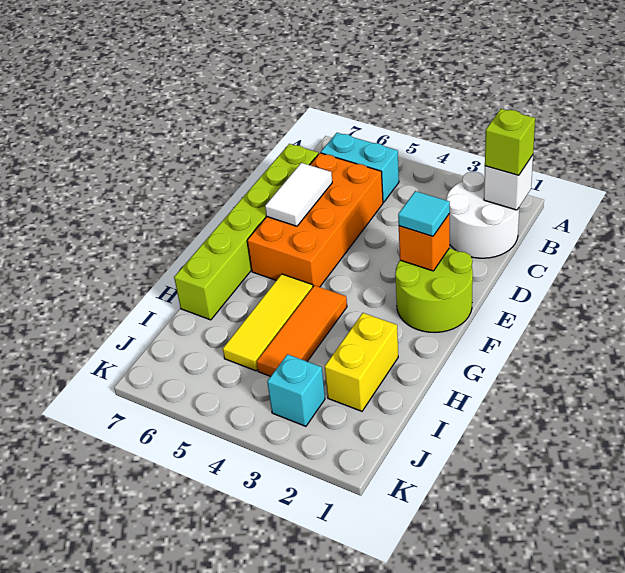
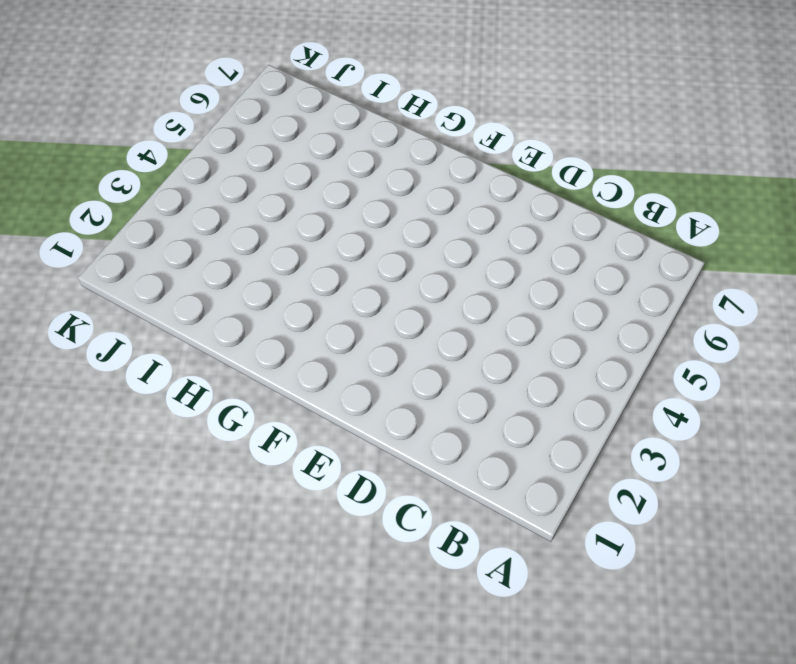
none -> white round brick B1:C2 level 1
none -> cyan brick B5:B6 level 1
none -> orange brick C5:F6 level 1

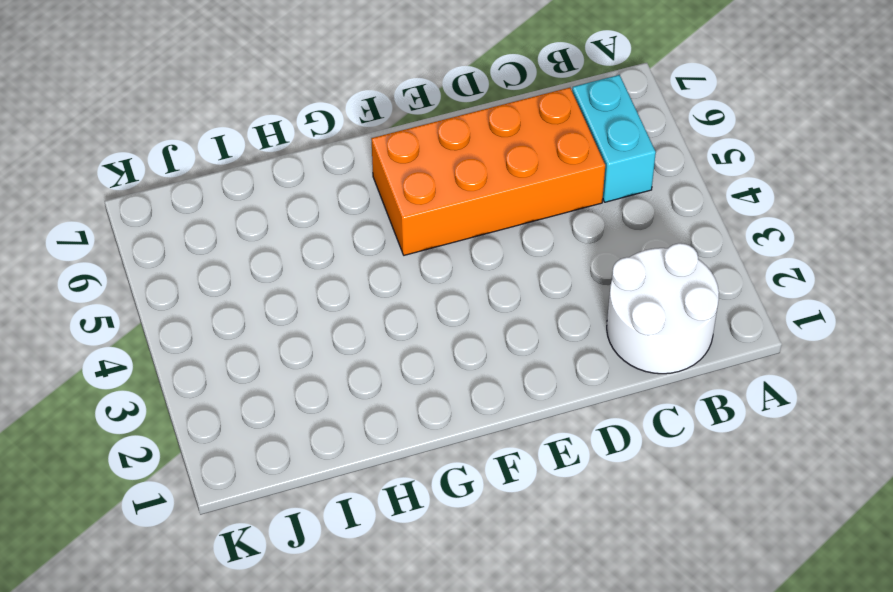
none -> lime brick C7:H7 level 1
none -> lime round brick E1:F2 level 1
none -> orange tile G4:I4 level 1

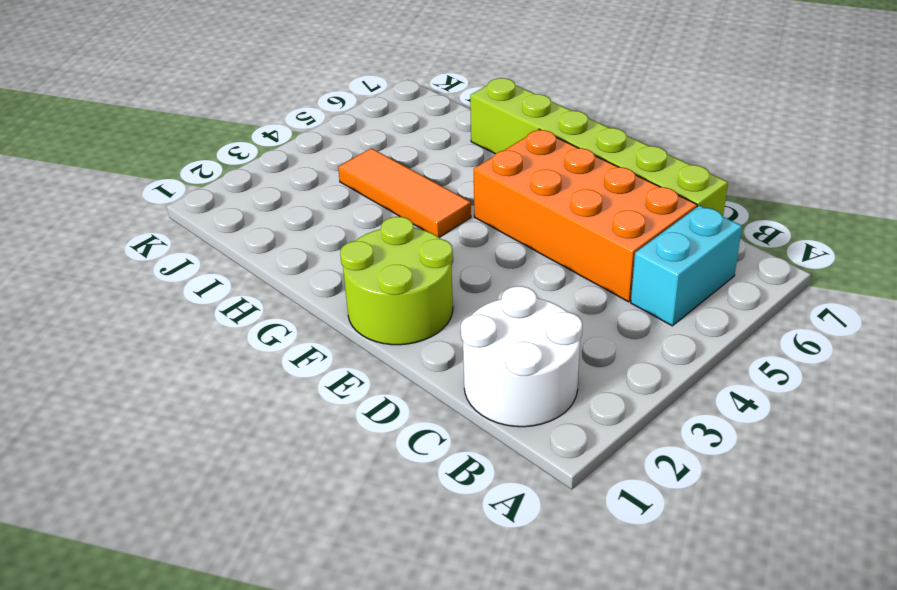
none -> yellow tile G5:I5 level 1
none -> yellow brick H2:I2 level 1
none -> cyan brick J3 level 1

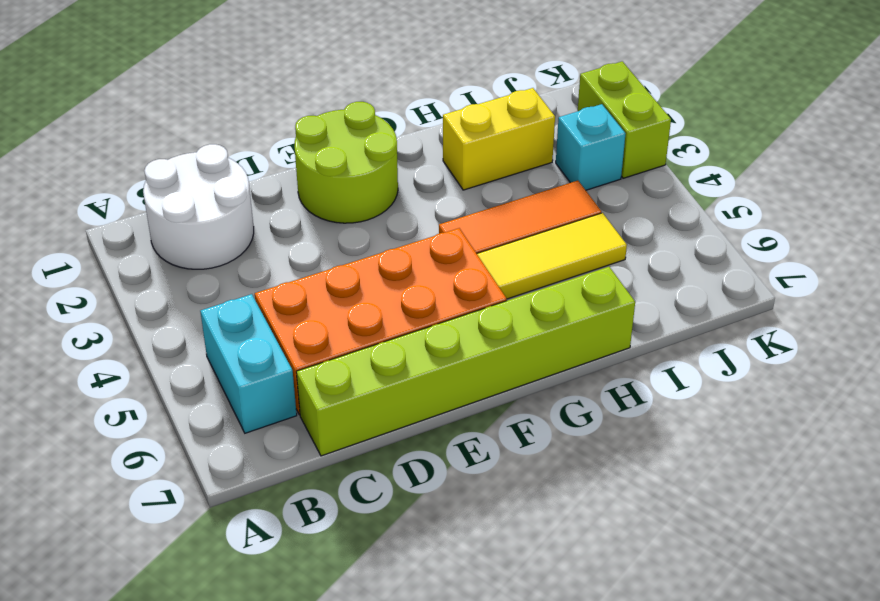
lime brick K2:K3 level 1 -> none
none -> white brick B1 level 2
none -> white tile D6:E6 level 2
none -> orange brick E2 level 2

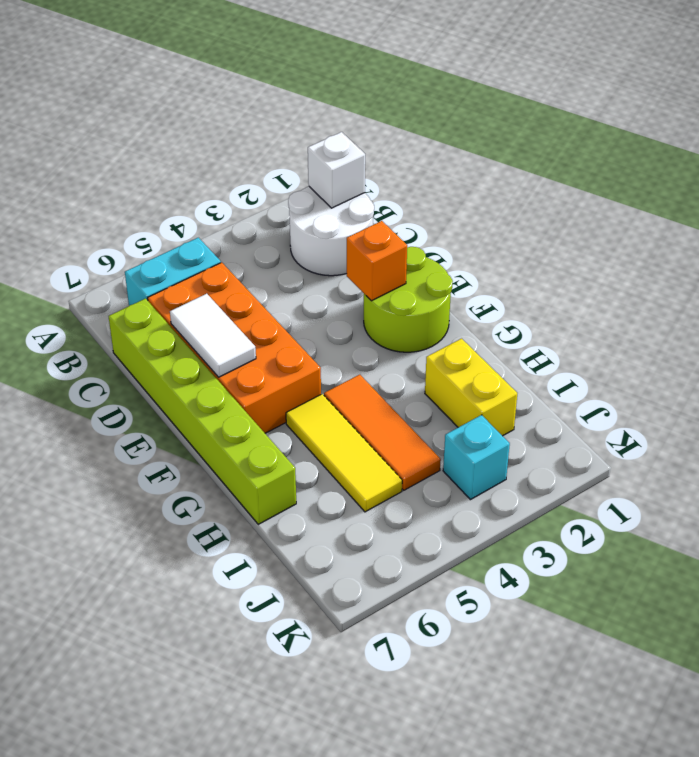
none -> lime brick B1 level 3
none -> cyan tile E2 level 3

